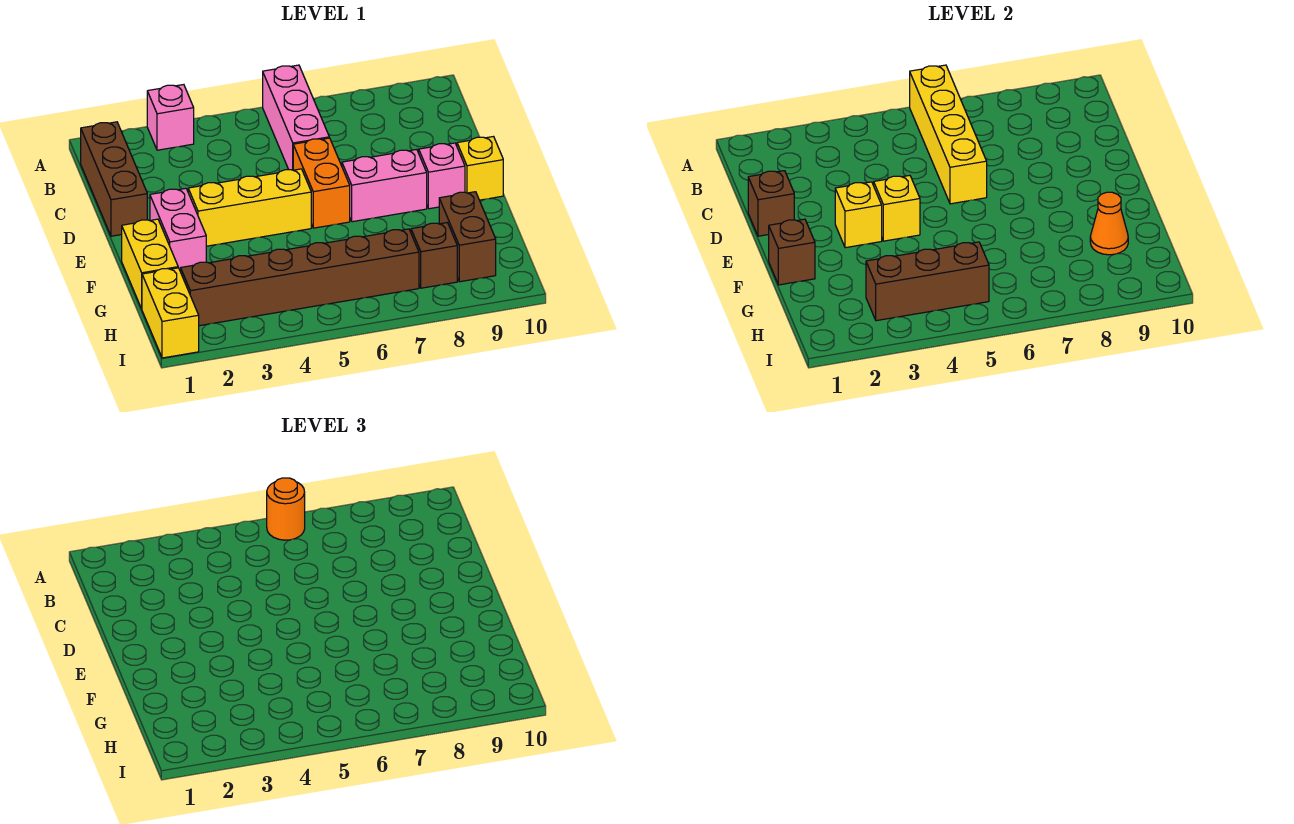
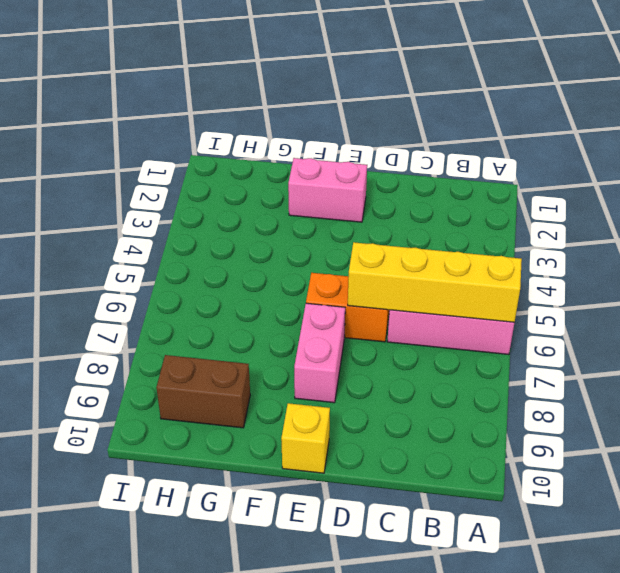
none -> pink brick A3 level 1
none -> brown brick B1:D1 level 1
none -> yellow brick E3:E5 level 1

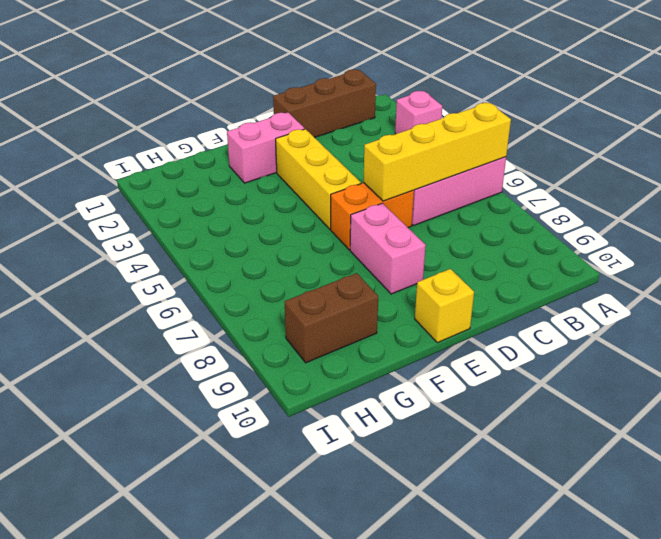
none -> pink brick E9 level 1
none -> yellow brick F1:G1 level 1
none -> yellow brick H1:I1 level 1

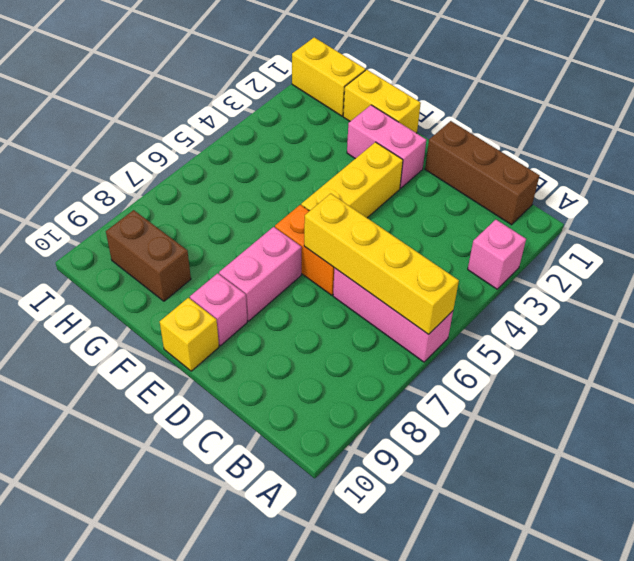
none -> brown brick H2:H7 level 1
none -> brown brick H8 level 1
none -> brown brick D1 level 2

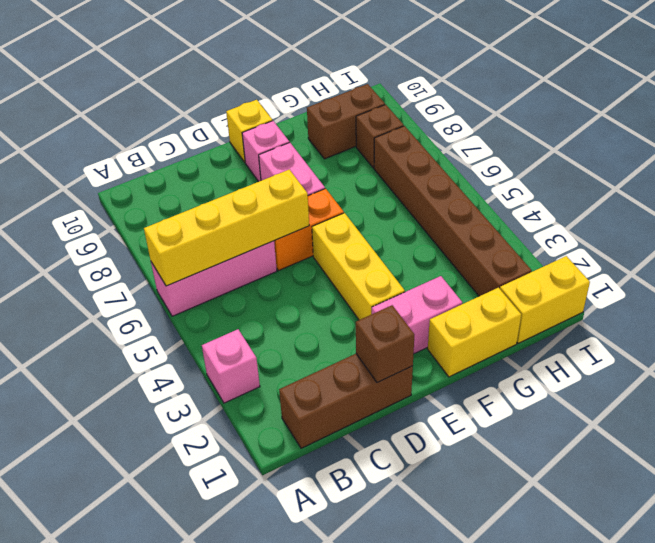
none -> yellow brick E3 level 2
none -> yellow brick E4 level 2
none -> brown brick F1 level 2

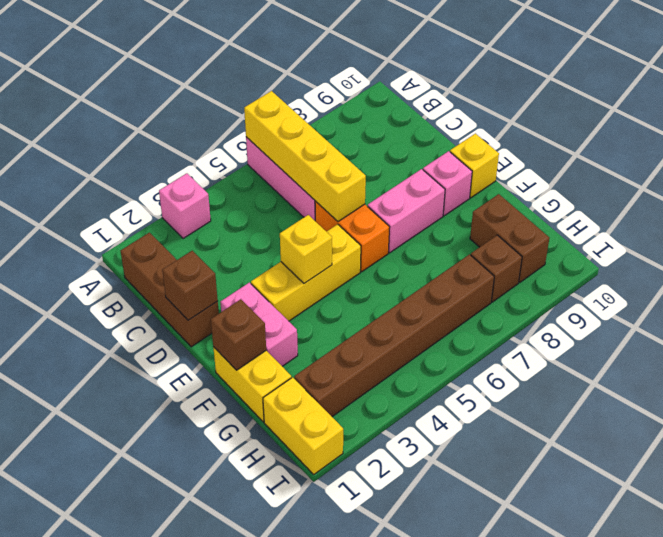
none -> yellow brick E3 level 2
none -> orange cone G9 level 2
none -> brown brick H3:H5 level 2

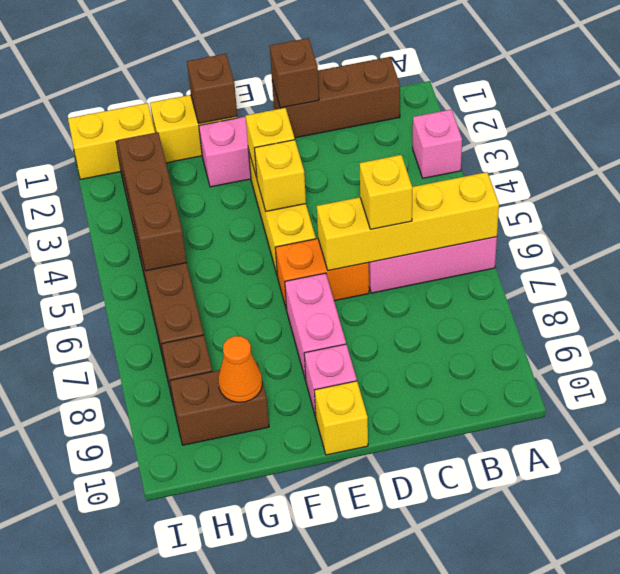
yellow brick C6 level 3 -> none
none -> orange round brick A6 level 3

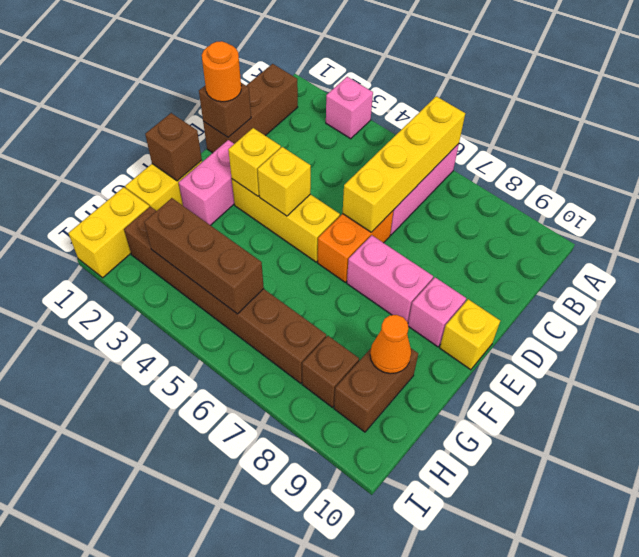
orange round brick D1 level 3 -> orange round brick A6 level 3

